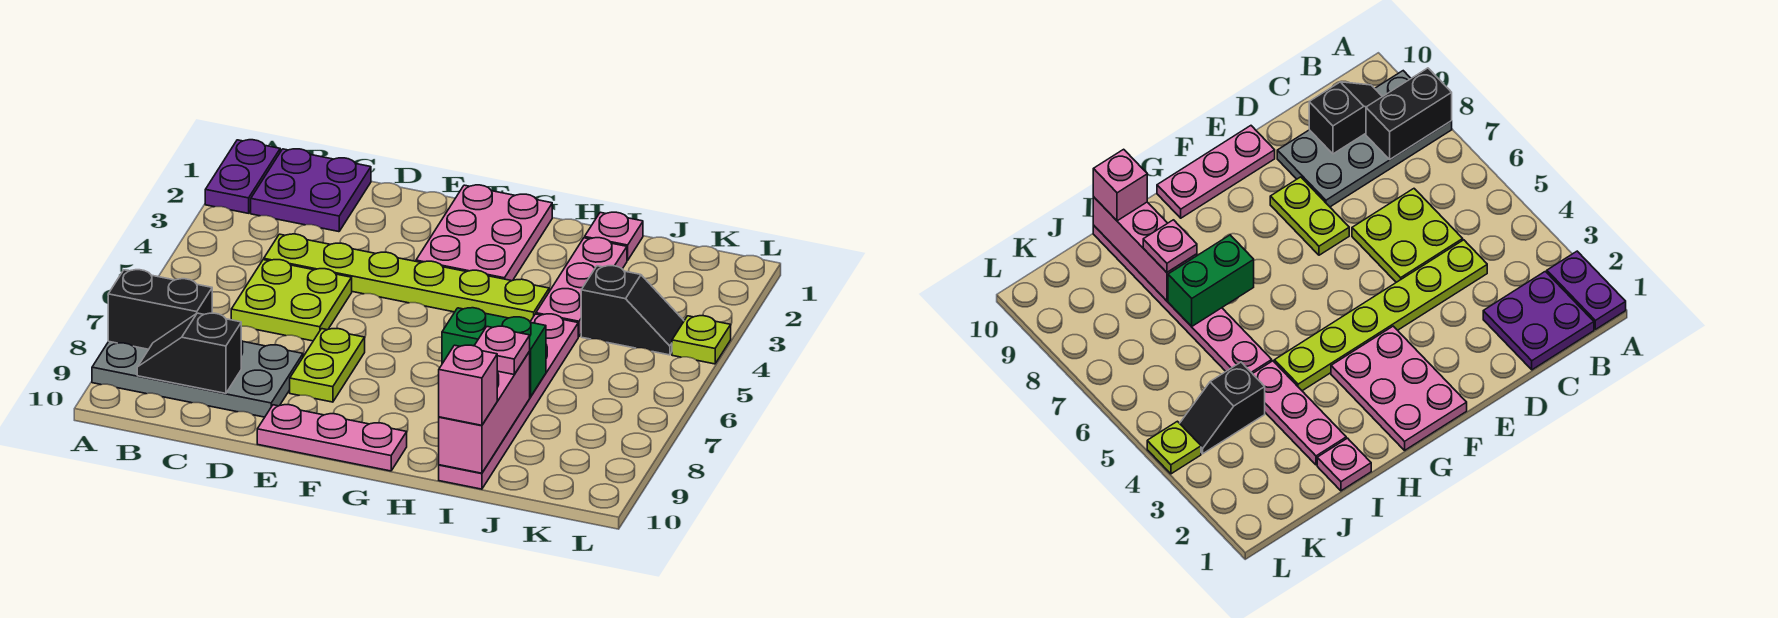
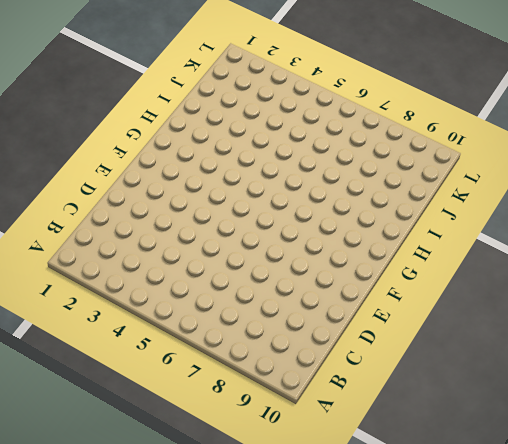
none -> purple plate A1:A2 level 1
none -> grey plate A8:D9 level 1
none -> purple plate B1:C2 level 1

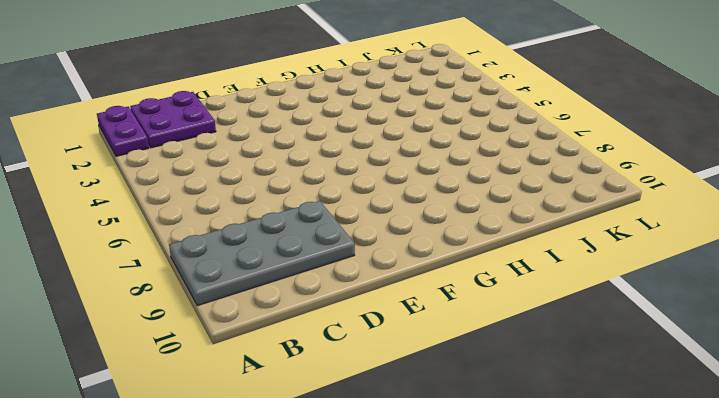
none -> lime plate C4:H4 level 1
none -> lime plate C5:D6 level 1
none -> lime plate E7:E8 level 1

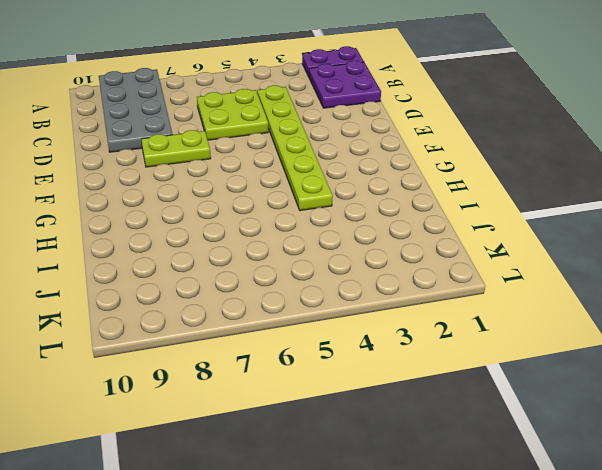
none -> pink plate E10:G10 level 1
none -> pink plate F1:G3 level 1
none -> pink plate I1 level 1

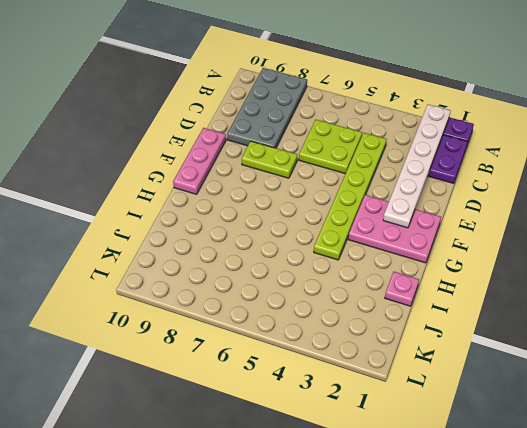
white plate A2:F2 level 2 -> none
none -> pink plate I2:I4 level 1
none -> pink plate I5:I10 level 1
none -> black slope J4:K4 level 1 top J

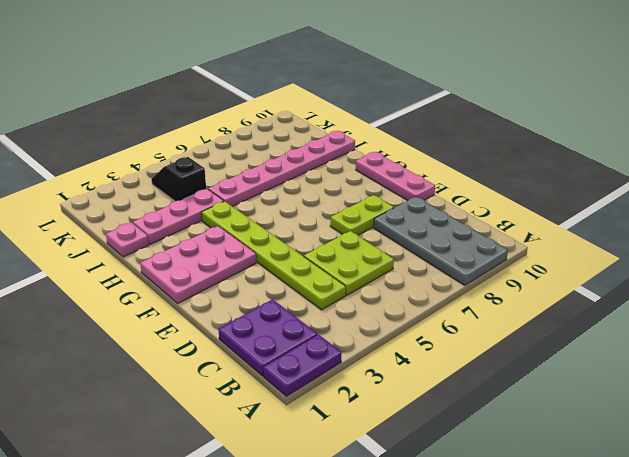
none -> lime plate L4 level 1
none -> black brick A8:B8 level 2
none -> black slope B9:C9 level 2 top C

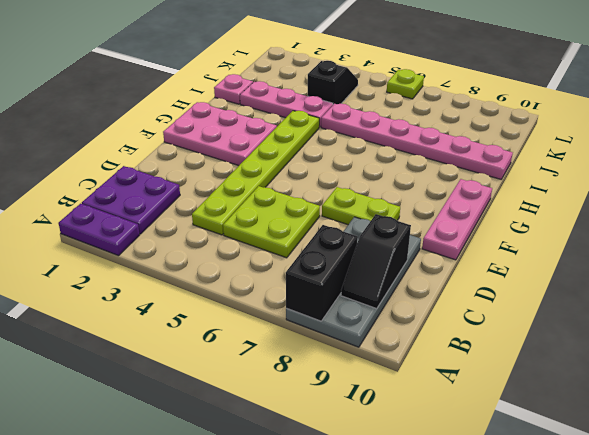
lime plate L6 level 1 -> lime plate L4 level 1
none -> green brick H7:I7 level 2
none -> pink brick I8:I10 level 2
none -> pink plate I8 level 3

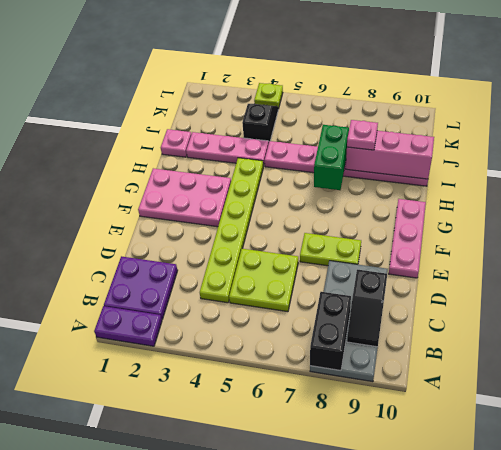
none -> pink brick I10 level 3

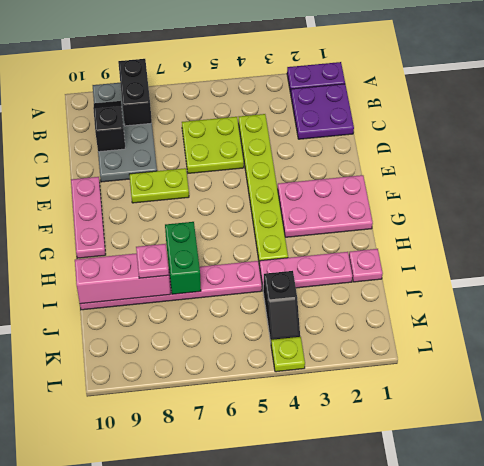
none -> pink brick I10 level 3

